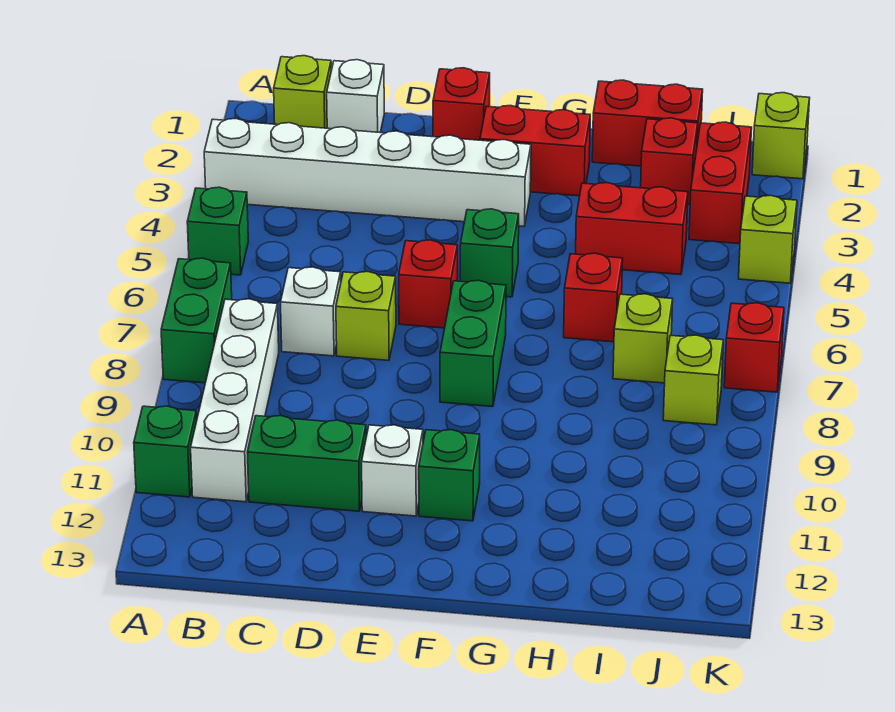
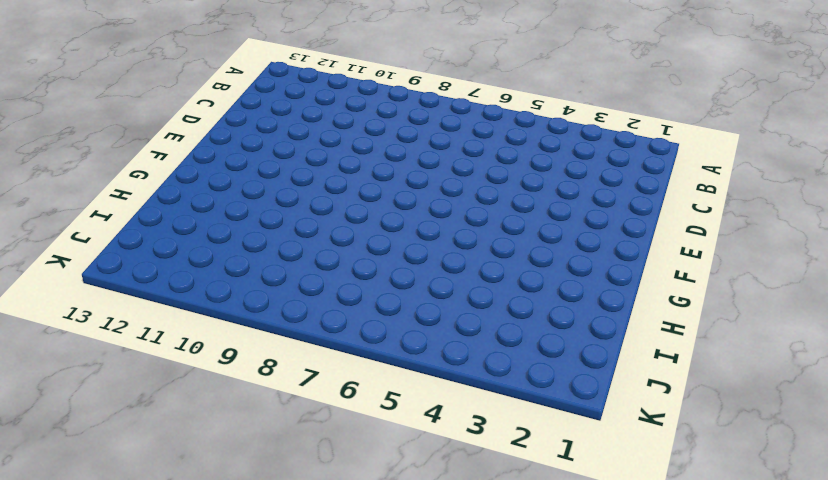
none -> white brick A3:F3 level 1
none -> green brick A5 level 1
none -> green brick A7:A8 level 1

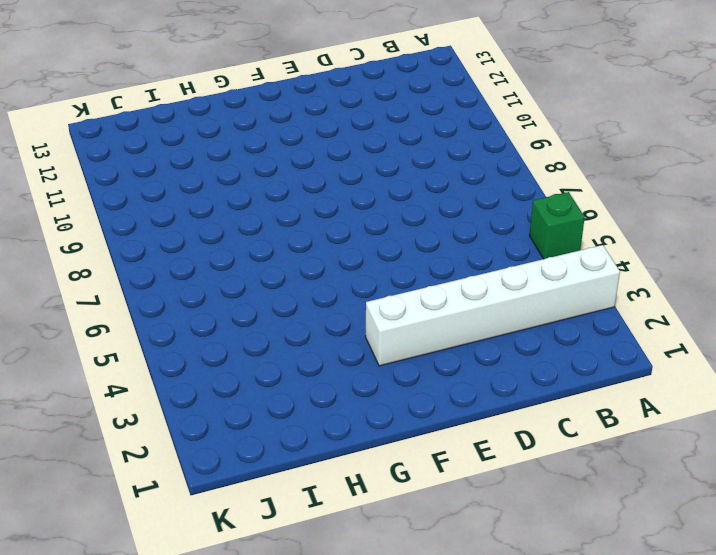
none -> green brick A7:A8 level 1
none -> green brick A11 level 1
none -> lime brick B1 level 1

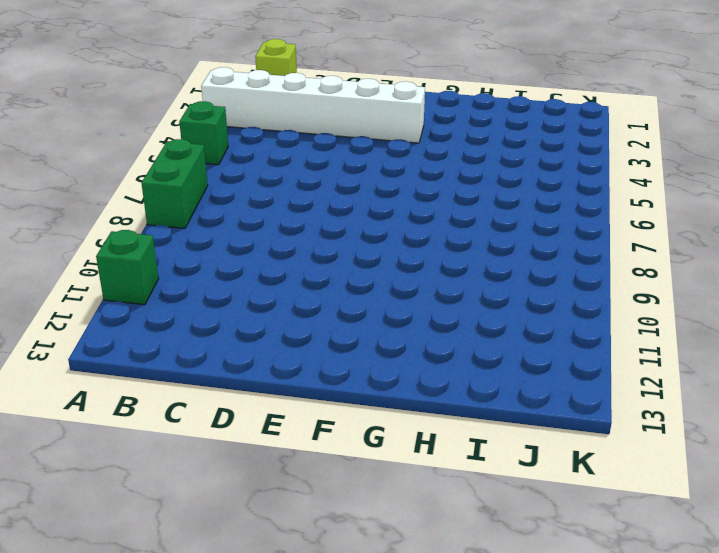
none -> white brick B8:B11 level 1
none -> white brick C1 level 1
none -> white brick C7 level 1

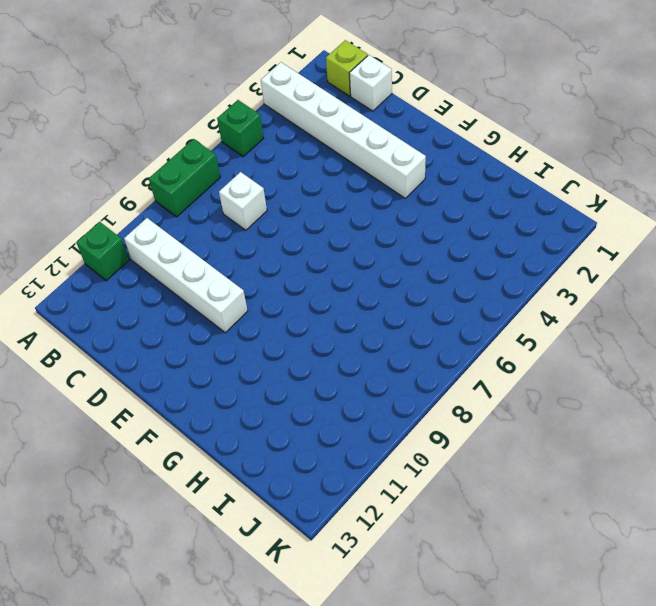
white brick B10:E10 level 1 -> white brick B8:B11 level 1
none -> green brick C11:D11 level 1
none -> lime brick D7 level 1
none -> red brick E1 level 1

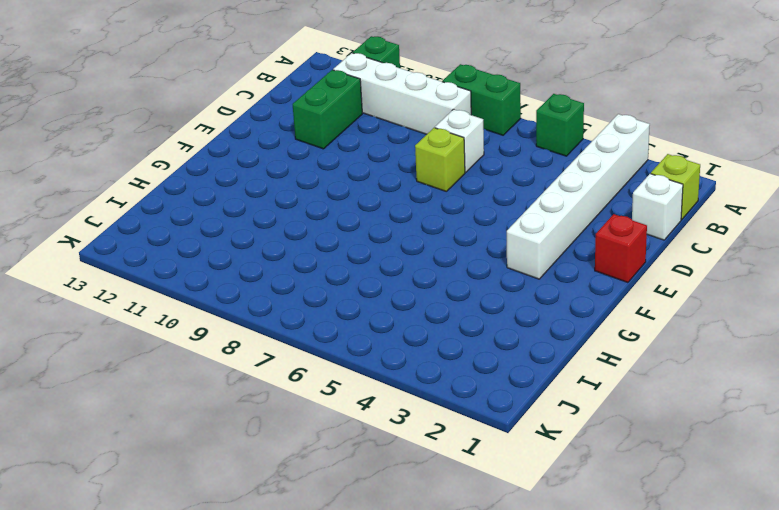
none -> red brick E6 level 1
none -> white brick E11 level 1
none -> red brick F2:G2 level 1

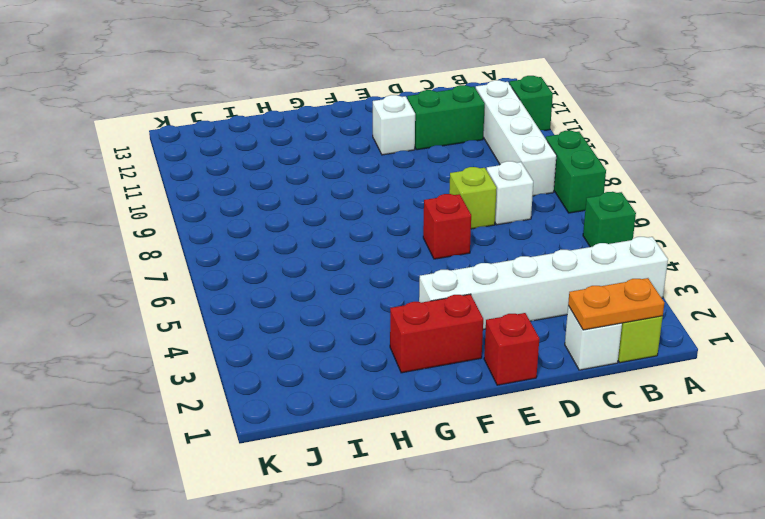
orange plate B1:C1 level 2 -> none
none -> green brick F5 level 1
none -> green brick F7:F8 level 1
none -> green brick F11 level 1

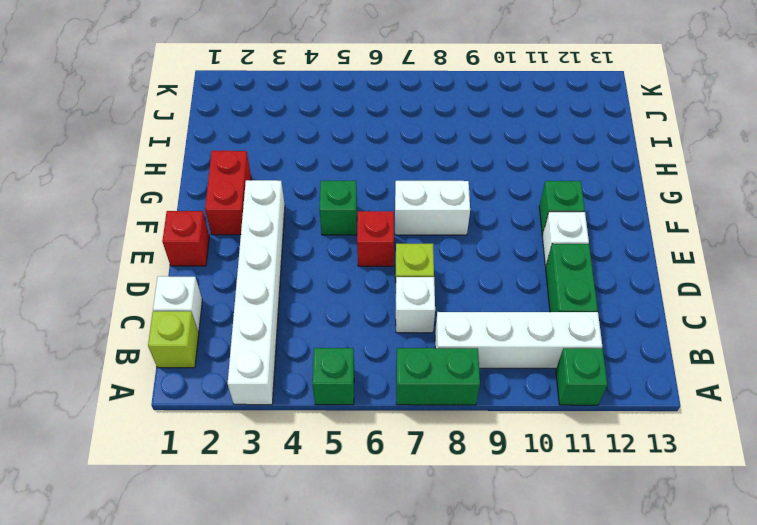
white brick F7:F8 level 1 -> green brick F7:F8 level 1
none -> red brick H1:I1 level 1
none -> red brick H4:I4 level 1
none -> red brick H6 level 1

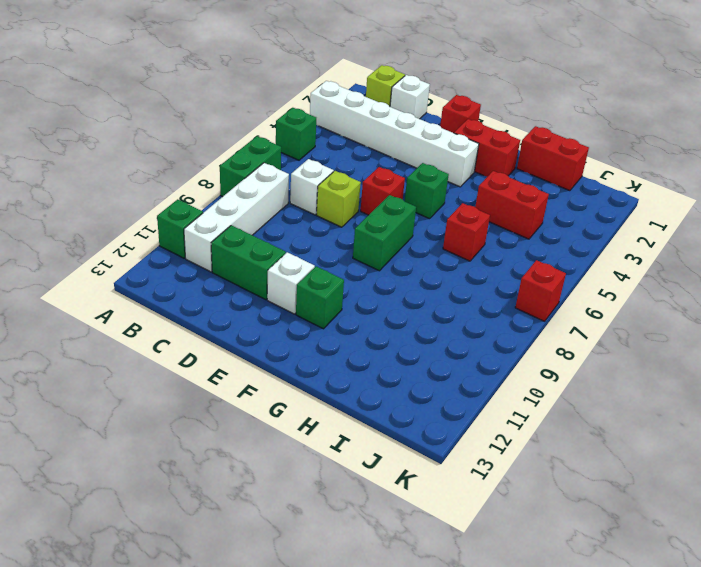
none -> red brick I2 level 1
none -> lime brick I7 level 1
none -> red brick J2:J3 level 1

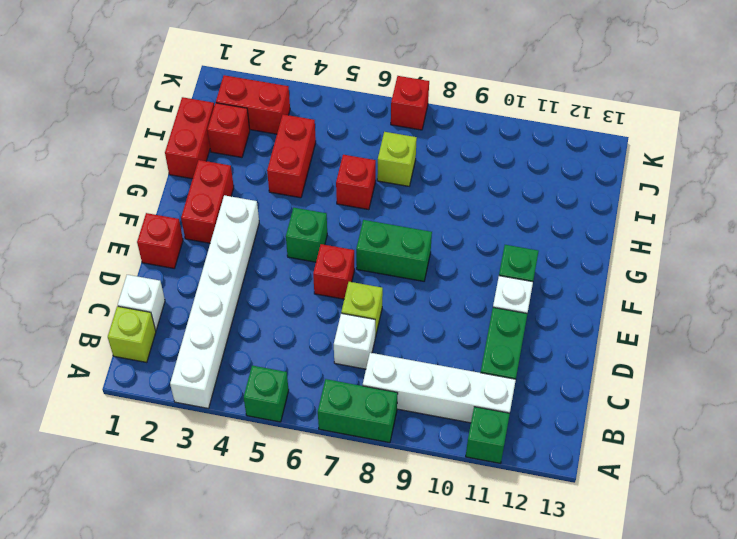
none -> lime brick J8 level 1
none -> lime brick K1 level 1
none -> lime brick K4 level 1

